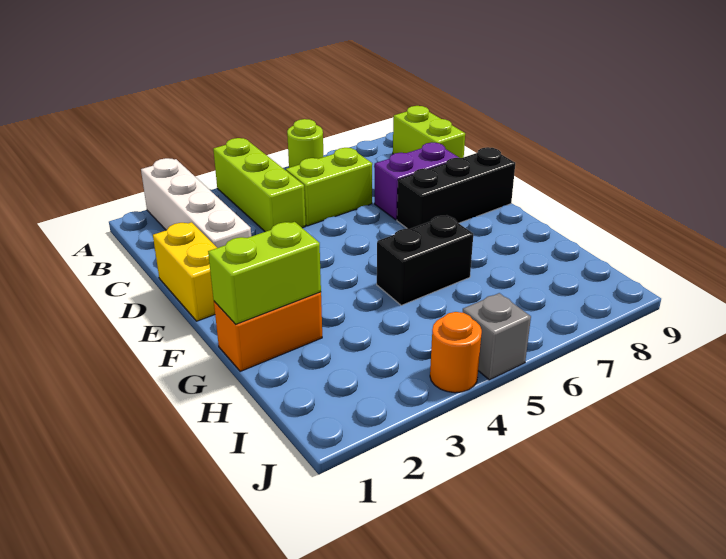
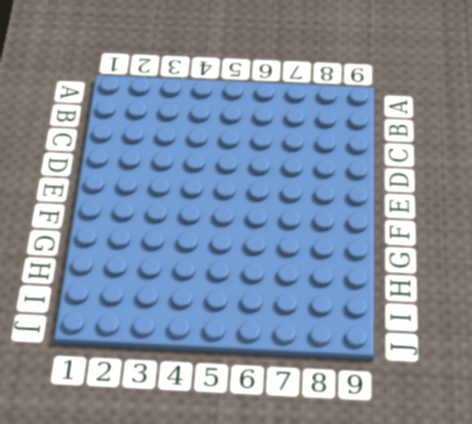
none -> white brick A2:D2 level 1
none -> lime brick A4:C4 level 1
none -> lime round brick A6 level 1

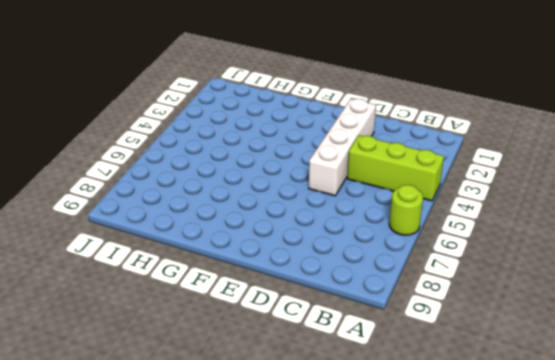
white brick D2:D5 level 1 -> white brick A2:D2 level 1
none -> lime brick B9:C9 level 1
none -> lime brick C5:C6 level 1
none -> yellow brick D1:E1 level 1

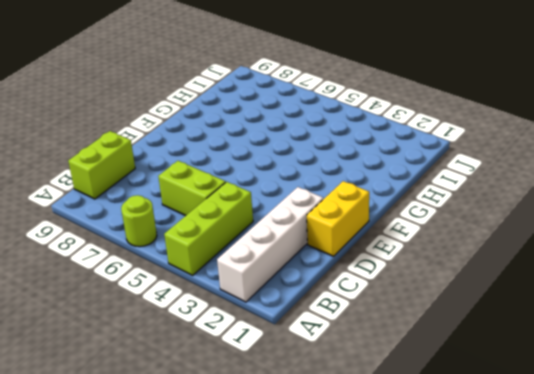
none -> purple brick D7:D8 level 1
none -> black brick E7:E9 level 1
none -> orange brick G1:G2 level 1

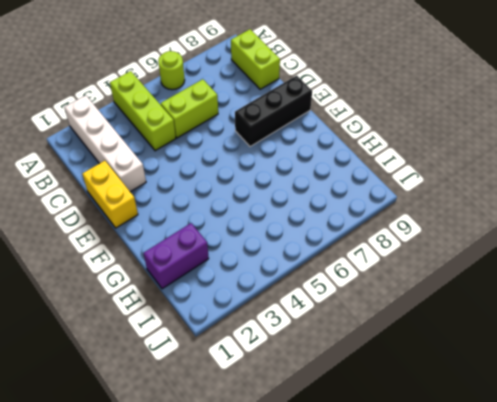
purple brick H1:H2 level 1 -> purple brick D7:D8 level 1
none -> orange brick G1:G2 level 1
none -> black brick G5:G6 level 1
none -> orange round brick J4 level 1

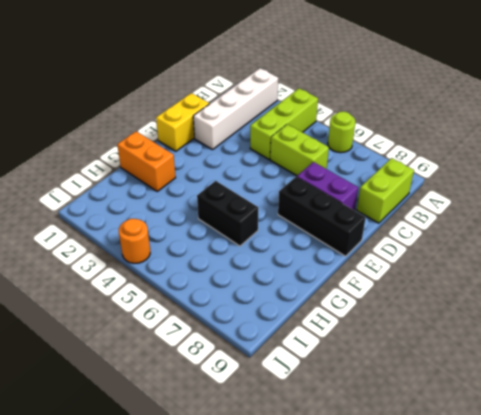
none -> grey brick J5 level 1
none -> lime brick G1:G2 level 2

